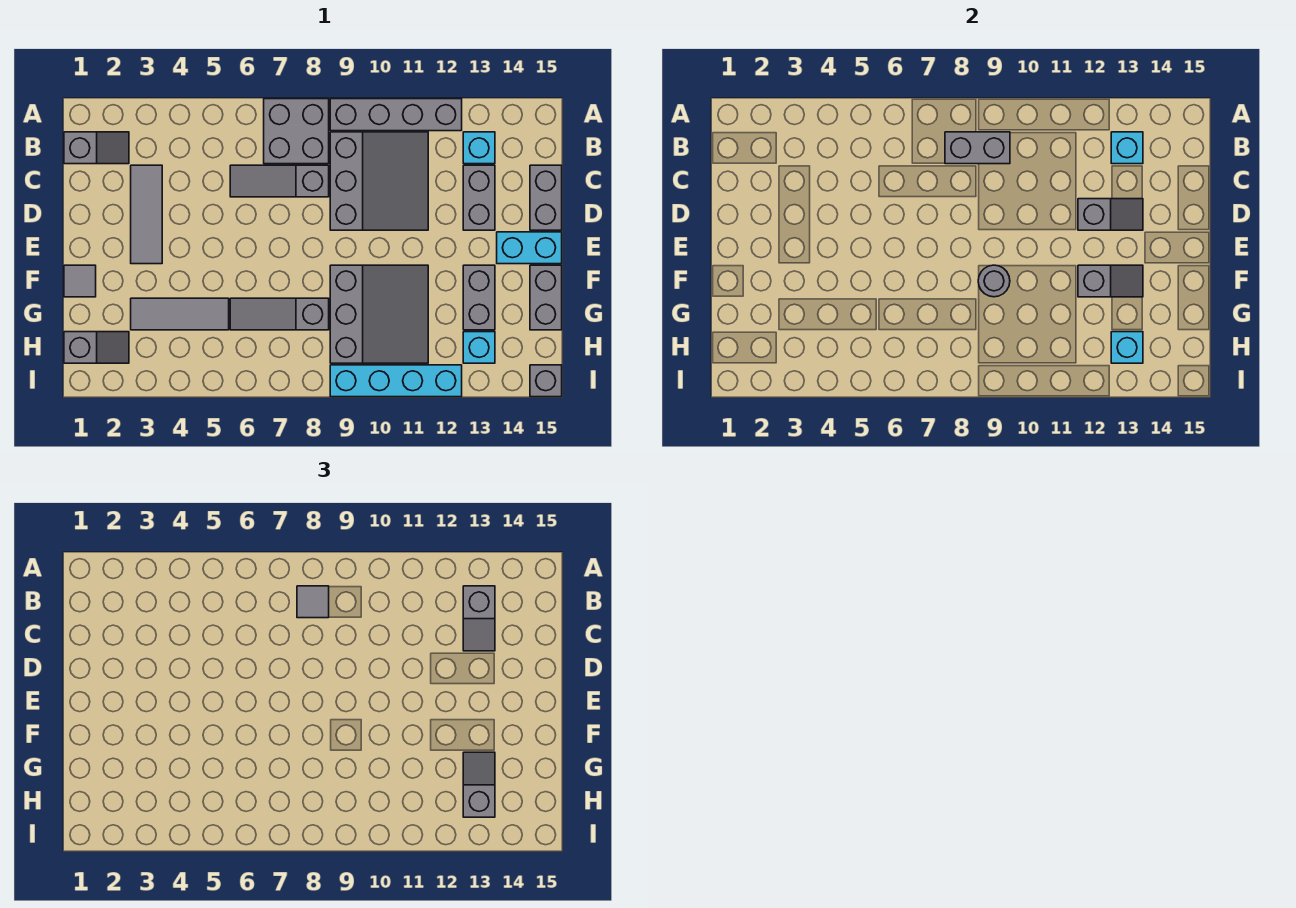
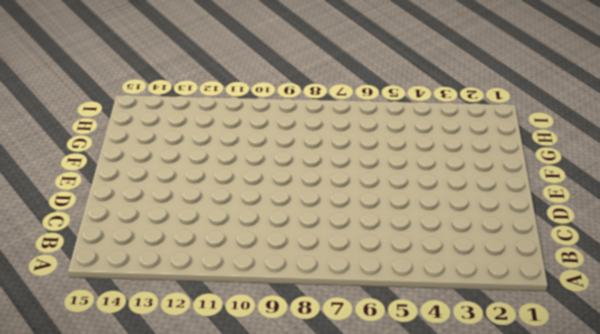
none -> grey brick A7:B8 level 1
none -> grey brick A9:A12 level 1
none -> grey slope B1:B2 level 1 top 1

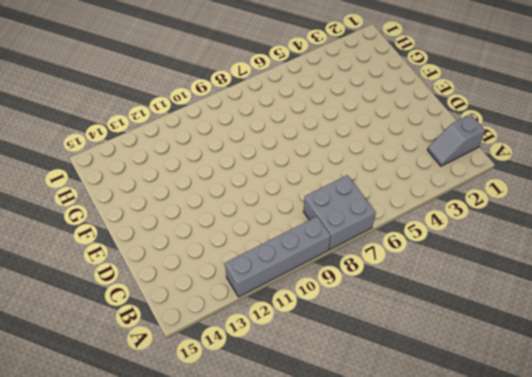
none -> grey slope B9:D11 level 1 top 9
none -> cyan brick B13 level 1
none -> grey tile C3:E3 level 1

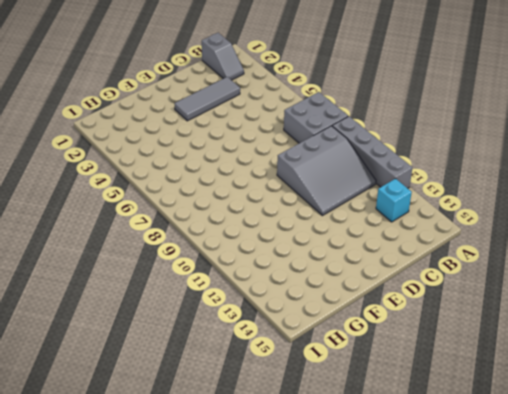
none -> grey slope C6:C8 level 1 top 8
none -> grey brick C13:D13 level 1
none -> grey brick C15:D15 level 1

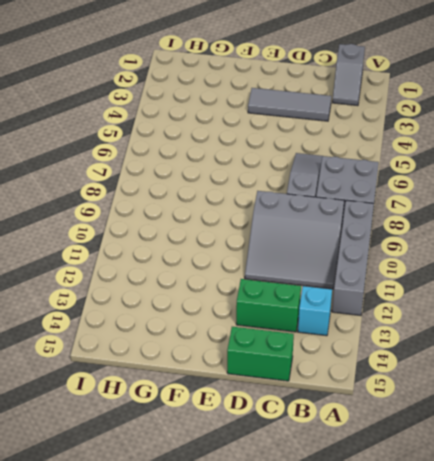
green brick C13:D13 level 1 -> grey brick C13:D13 level 1
green brick C15:D15 level 1 -> grey brick C15:D15 level 1
none -> cyan brick E14:E15 level 1
none -> grey tile F1 level 1
none -> grey slope F9:H11 level 1 top 9

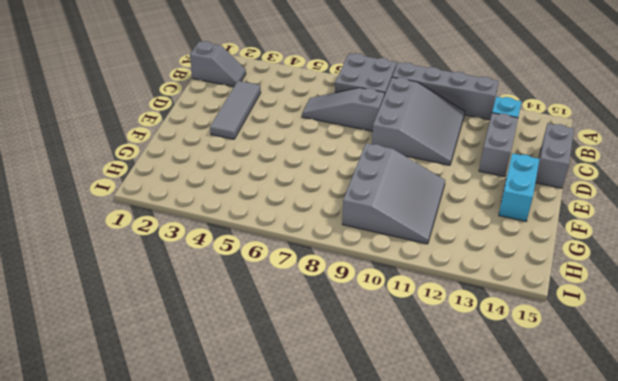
cyan brick E14:F14 level 1 -> cyan brick E14:E15 level 1
none -> grey tile F1 level 1
none -> grey brick F13:G13 level 1
none -> grey brick F15:G15 level 1

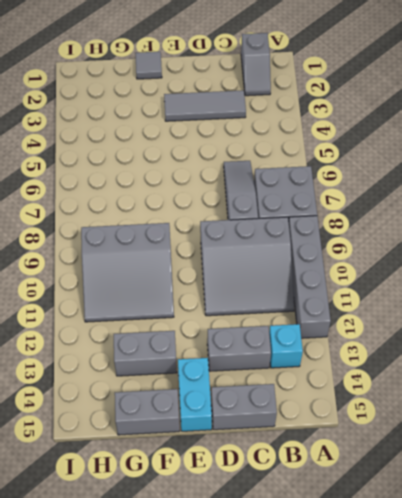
none -> grey tile G3:G5 level 1
none -> grey slope G6:G8 level 1 top 8
none -> grey slope H1:H2 level 1 top 1

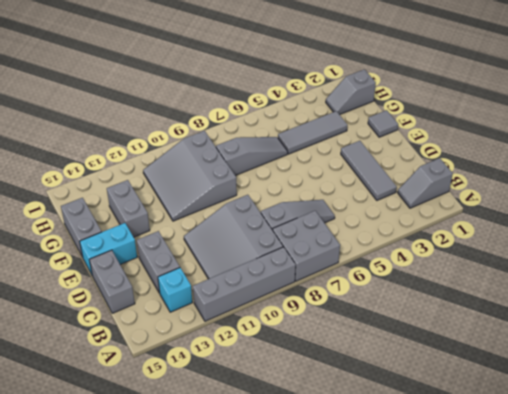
none -> cyan brick H13 level 1
none -> cyan brick I9:I12 level 1
none -> grey brick I15 level 1

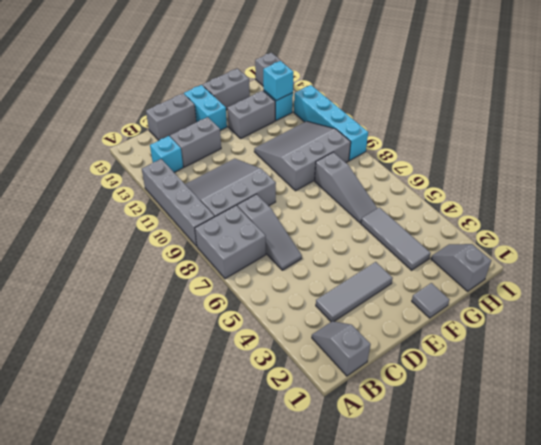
none -> grey brick B8:B9 level 2
none -> cyan brick B13 level 2
none -> grey slope D12:D13 level 2 top 12

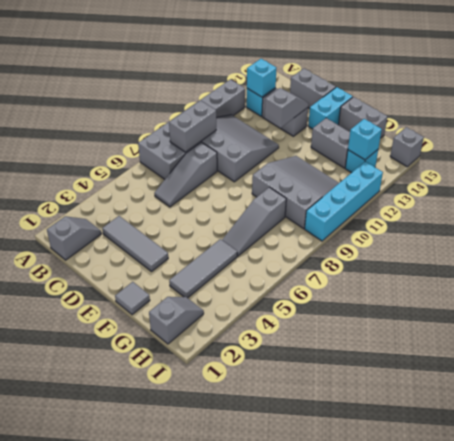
none -> grey round brick F9 level 2
none -> grey slope F12:F13 level 2 top 12
none -> grey tile B8 level 3

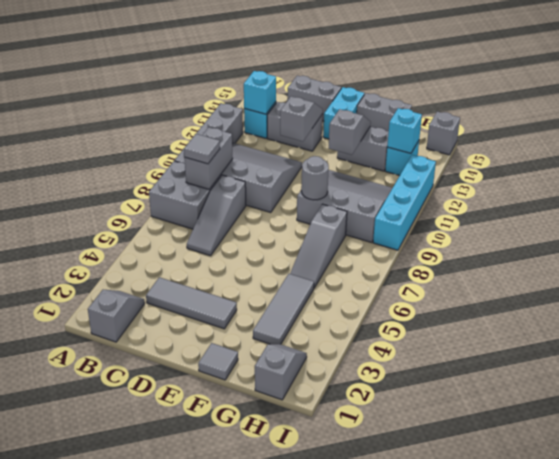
none -> grey slope B13:C13 level 3 top B
none -> grey slope G13:H13 level 3 top H

